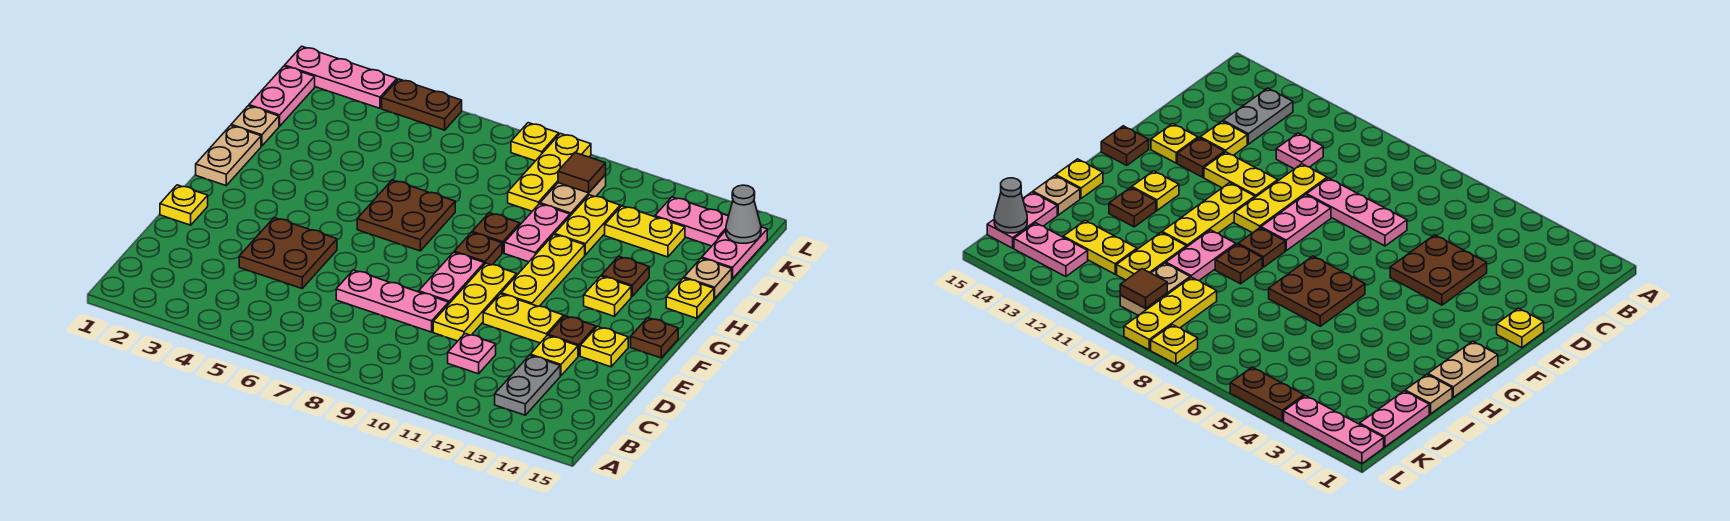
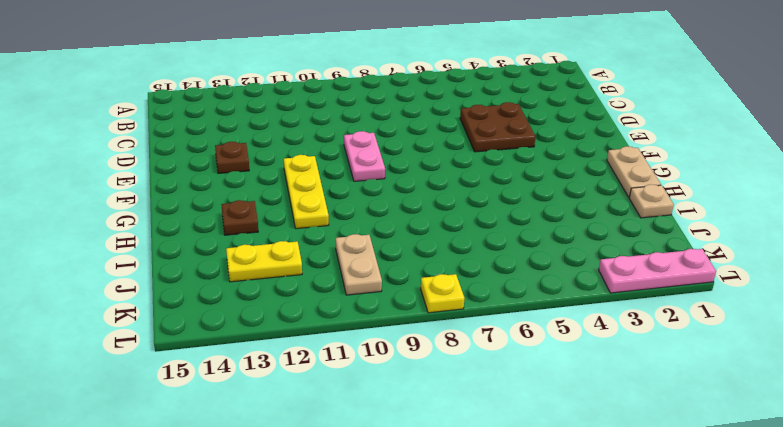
none -> grey plate B13:C13 level 1
none -> pink plate C11 level 1
none -> pink plate D7:D9 level 1
none -> yellow plate D10:F10 level 1

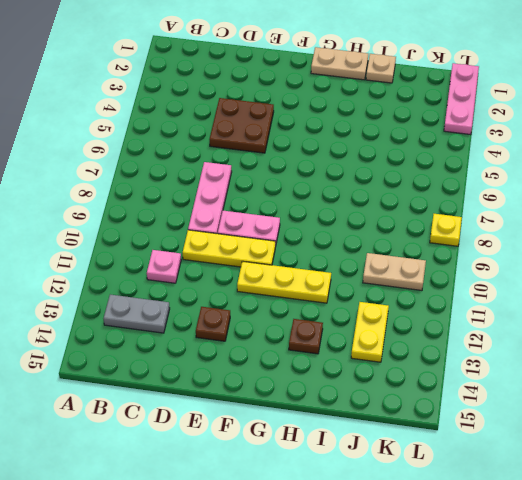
none -> yellow plate D13 level 1
none -> yellow plate E1 level 1
none -> yellow plate E11:E12 level 1
none -> yellow plate E14 level 1

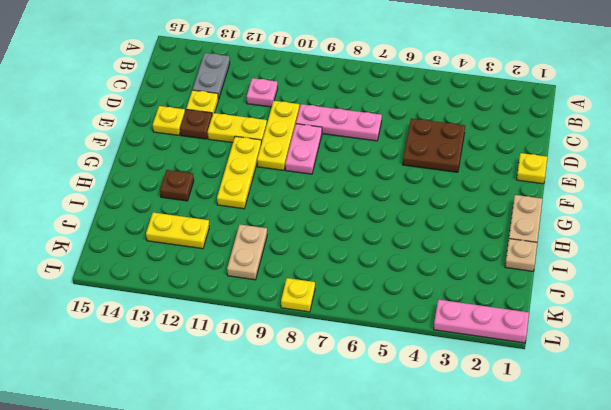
none -> brown plate F15 level 1
none -> brown plate G6:H7 level 1
none -> brown plate G9 level 1
none -> yellow plate G13 level 1

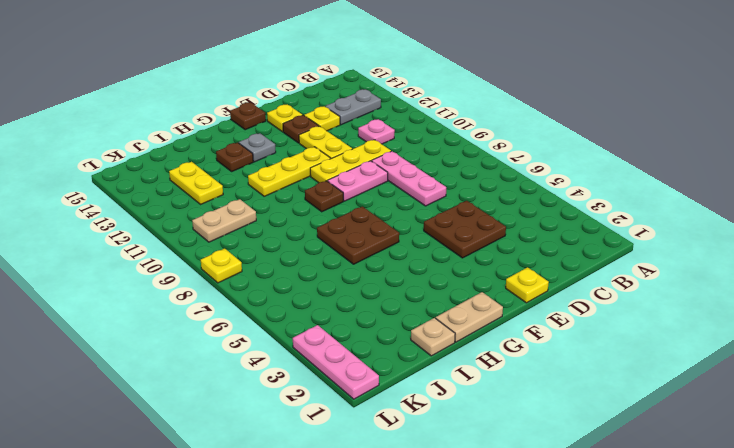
grey plate G13 level 1 -> yellow plate G13 level 1
none -> brown plate H9 level 1
none -> pink plate H10:I10 level 1
none -> yellow plate H15 level 1
none -> yellow plate I11:J11 level 1

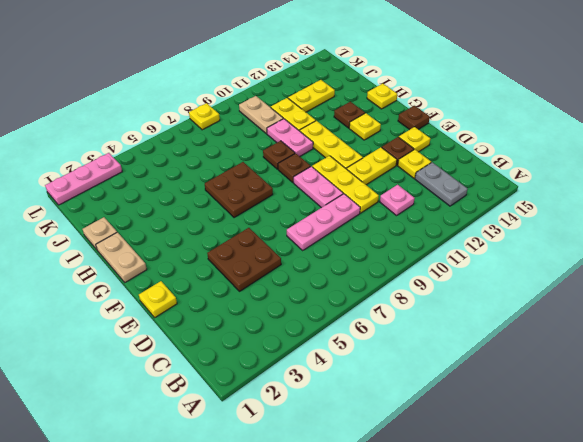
none -> tan plate I15 level 1
none -> pink plate J1:K1 level 1
none -> yellow plate J9:L9 level 1
none -> pink plate J15:K15 level 1

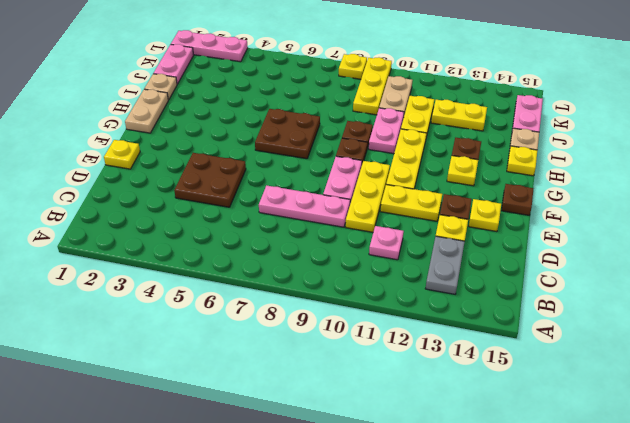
none -> pink plate K13:K14 level 1
none -> brown plate L4:L5 level 1
none -> brown tile K10 level 2
none -> grey cone K15 level 2

